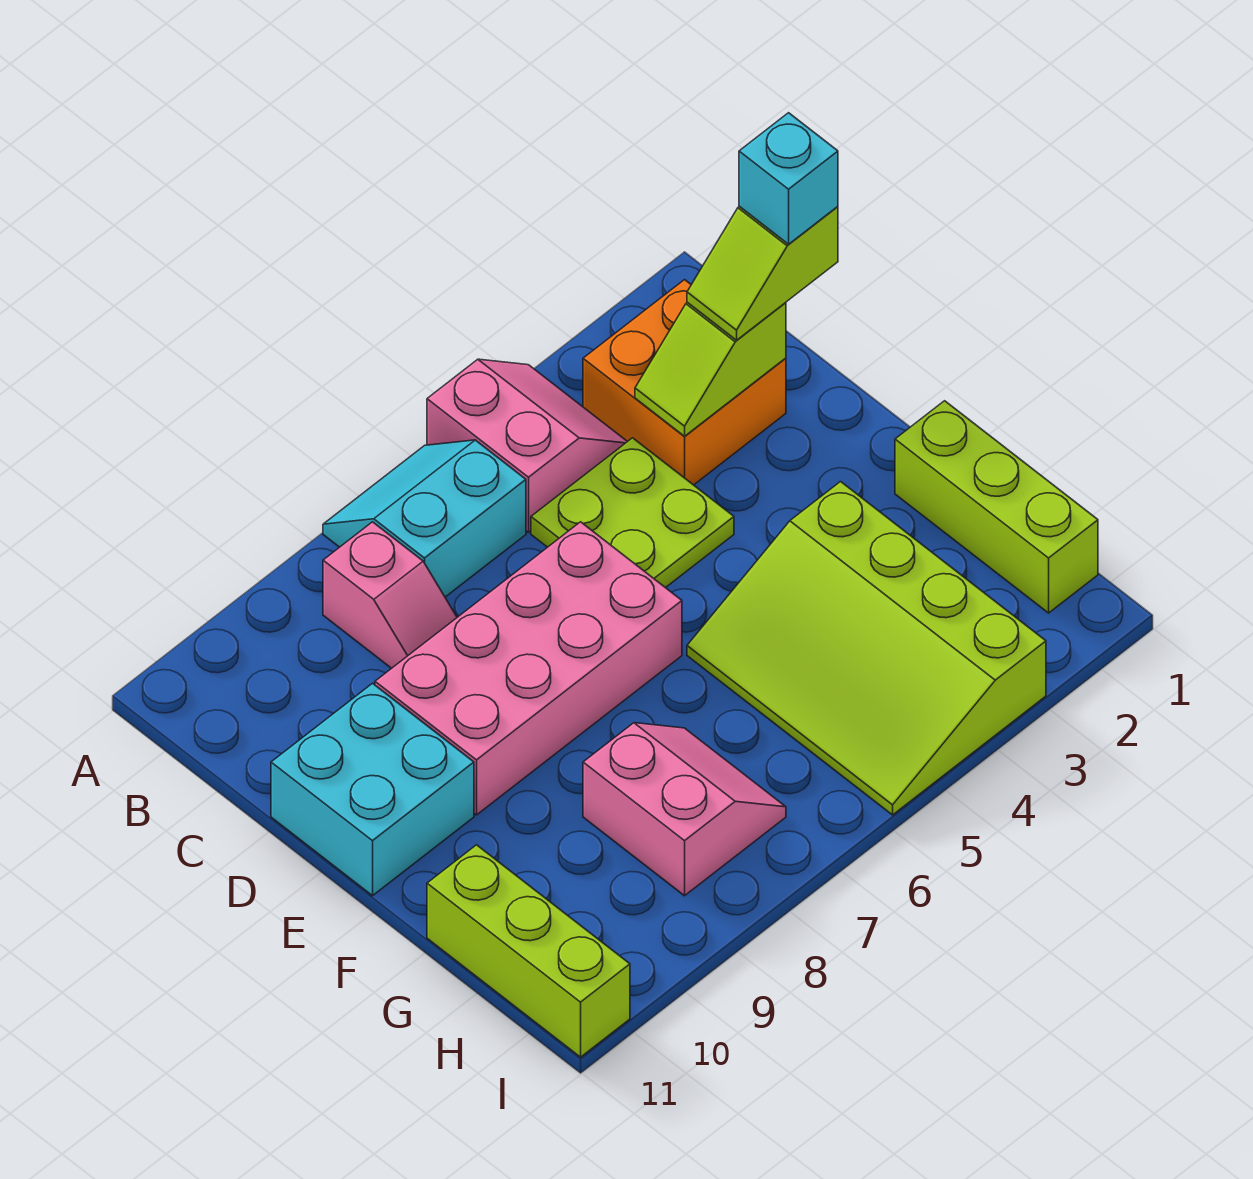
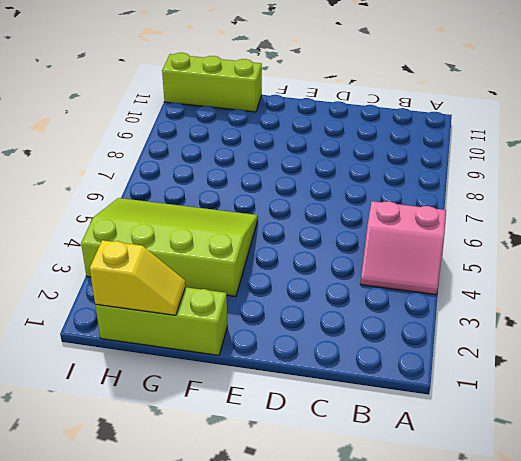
yellow slope G1:H1 level 2 top H -> none
none -> cyan slope A6:B7 level 1 top B
none -> orange brick B2:C3 level 1
none -> pink slope B8:C8 level 1 top B

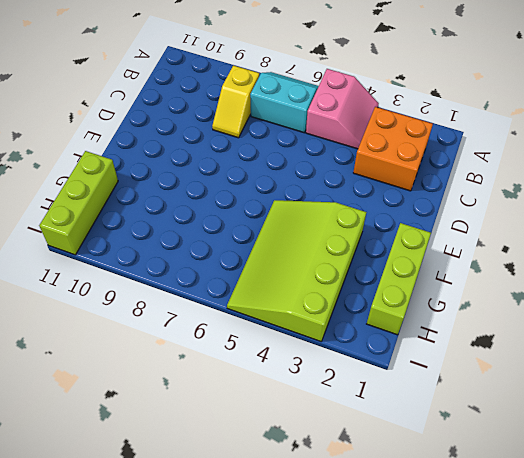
yellow slope B8:C8 level 1 top B -> pink slope B8:C8 level 1 top B
none -> lime plate C4:D5 level 1
none -> pink brick D6:E9 level 1
none -> cyan brick D10:E11 level 1

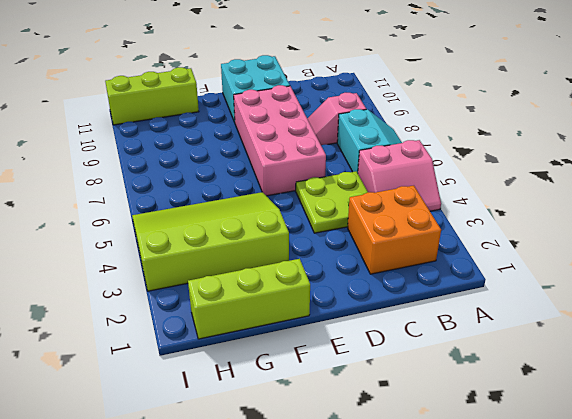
none -> pink slope G7:H8 level 1 top 8
none -> lime slope C2:C3 level 2 top 2
none -> lime slope C1:C2 level 3 top 1

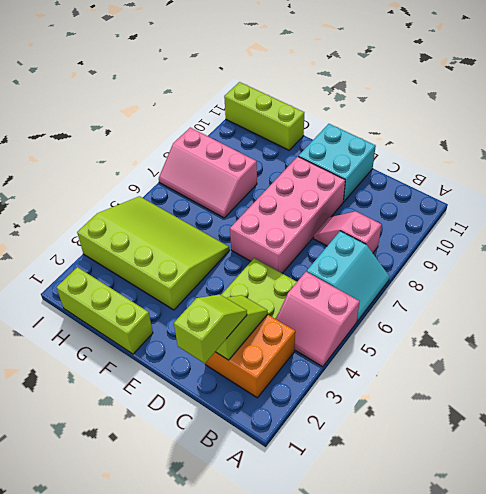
pink slope G7:I8 level 1 top 8 -> pink slope G7:H8 level 1 top 8
none -> cyan brick C1 level 4

